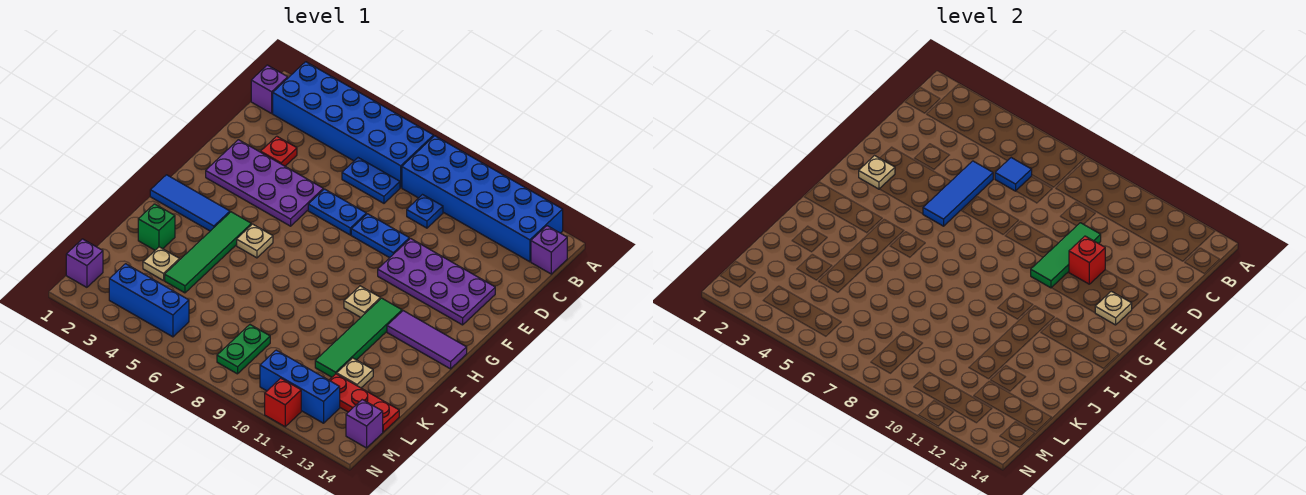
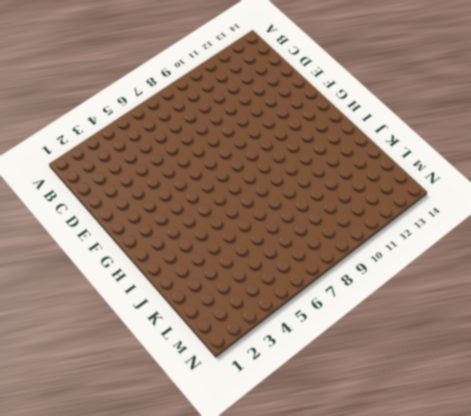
none -> blue brick A2:B7 level 1
none -> blue brick A8:B13 level 1
none -> purple brick B1 level 1
none -> purple brick B14 level 1

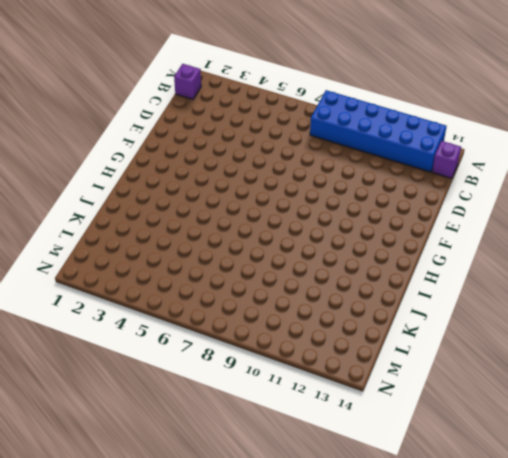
none -> blue brick A2:B7 level 1
none -> blue plate C6:C7 level 1
none -> blue plate C9 level 1
none -> red plate D3 level 1

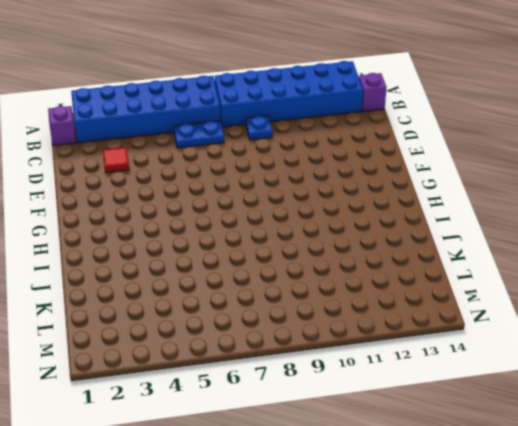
red tile D3 level 1 -> red plate D3 level 1
none -> purple plate E2:F5 level 1
none -> blue plate E6:E7 level 1
none -> blue plate E8:E9 level 1
none -> purple plate E10:F13 level 1

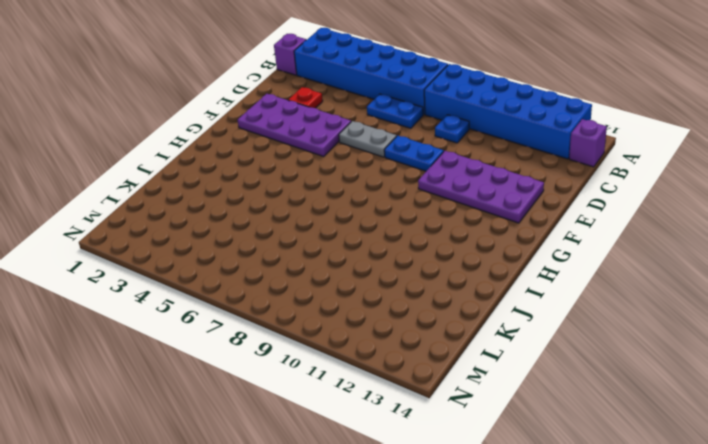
grey plate E6:E7 level 1 -> blue plate E6:E7 level 1
none -> blue tile H1:H3 level 1
none -> green tile H4:K4 level 1
none -> tan plate H5 level 1
none -> tan plate H10 level 1

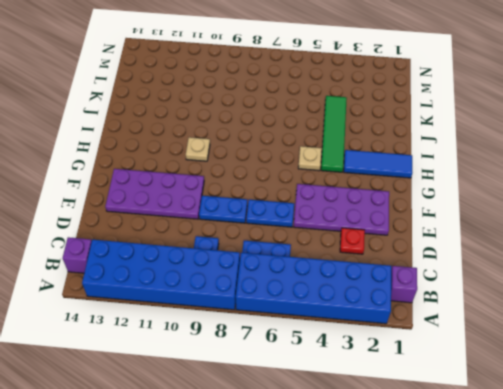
none -> green tile H11:K11 level 1
none -> purple tile H12:H14 level 1
none -> green brick J2 level 1
none -> tan plate K3 level 1

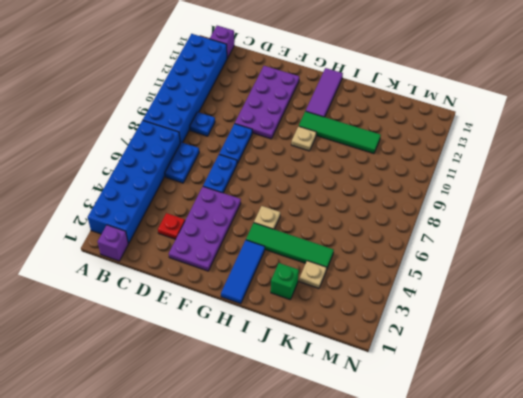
none -> tan plate K12 level 1
none -> green plate L8:M8 level 1
none -> red plate L12:L14 level 1
none -> purple brick M1 level 1

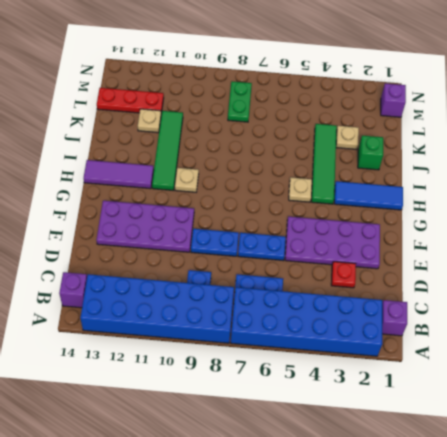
none -> blue brick M3:M5 level 1
none -> blue brick M10:M12 level 1
none -> purple brick M14 level 1
none -> red brick N11 level 1

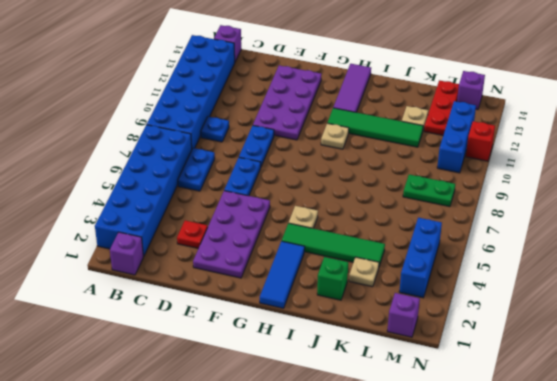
none -> blue tile C6 level 2
none -> blue tile D5:F5 level 2
none -> green tile D10:F10 level 2
none -> red brick E11 level 2

